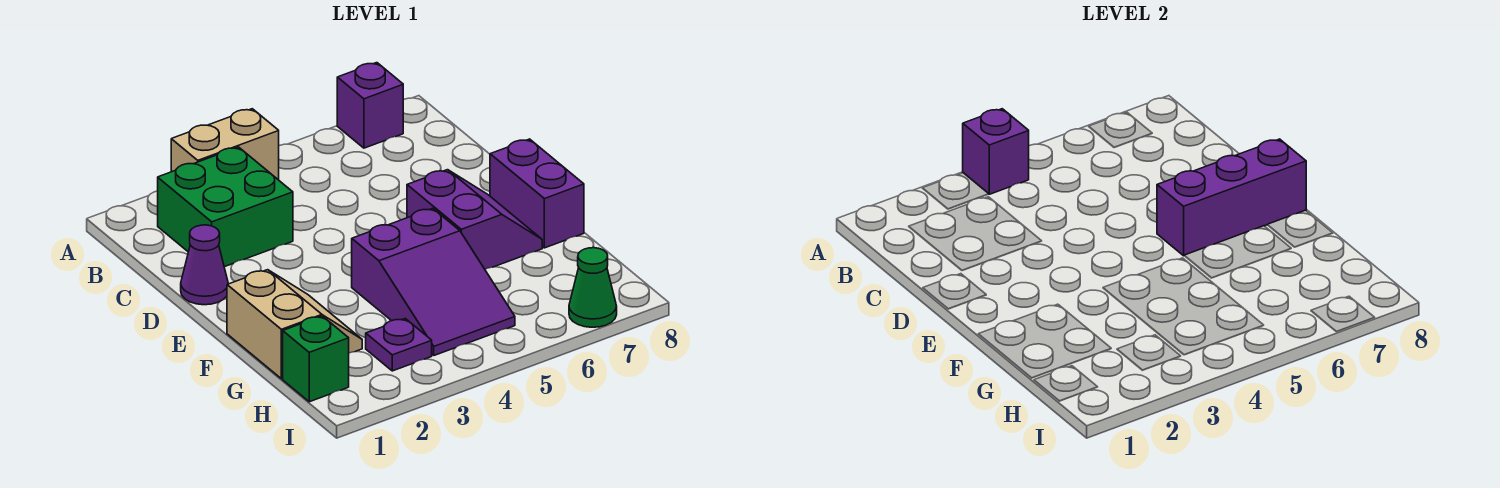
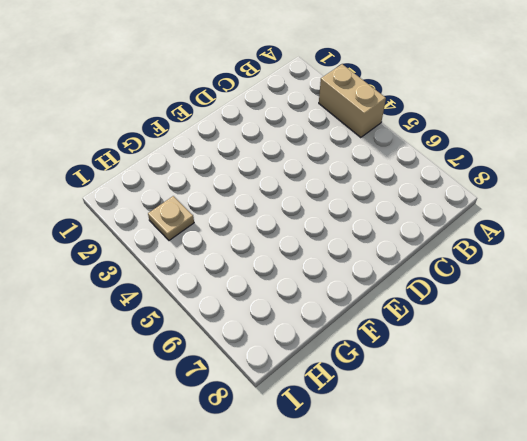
tan plate H3 level 1 -> purple plate H3 level 1
none -> purple brick A7 level 1
none -> green brick B2:C3 level 1
none -> purple cone D1 level 1

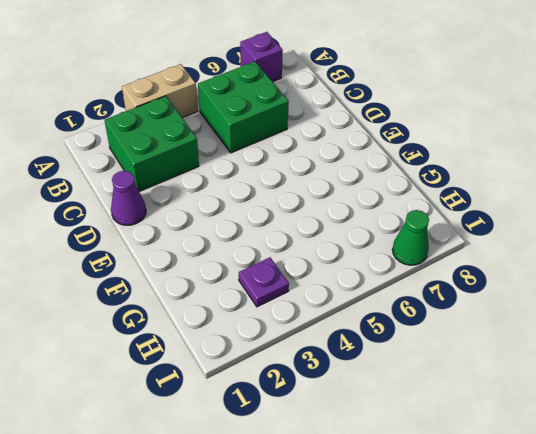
green brick B5:C6 level 1 -> none
none -> purple slope E6:F7 level 1 top 6
none -> purple brick E8:F8 level 1
none -> tan slope F1:G2 level 1 top 1

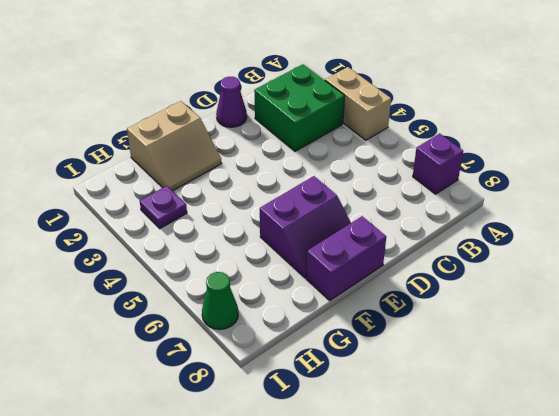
none -> purple slope F4:H5 level 1 top F
none -> green brick H1 level 1
none -> purple brick A4 level 2

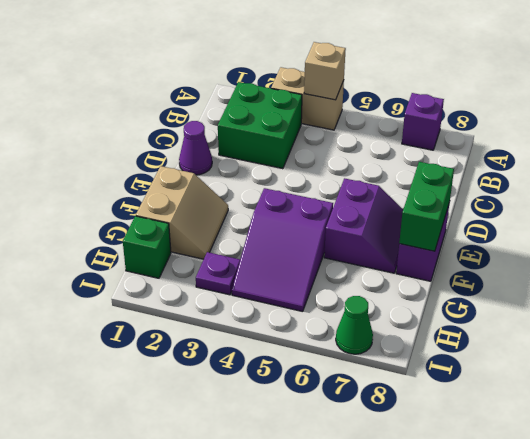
tan brick A4 level 2 -> purple brick A4 level 2
green brick E8:F8 level 2 -> purple brick E6:E8 level 2

